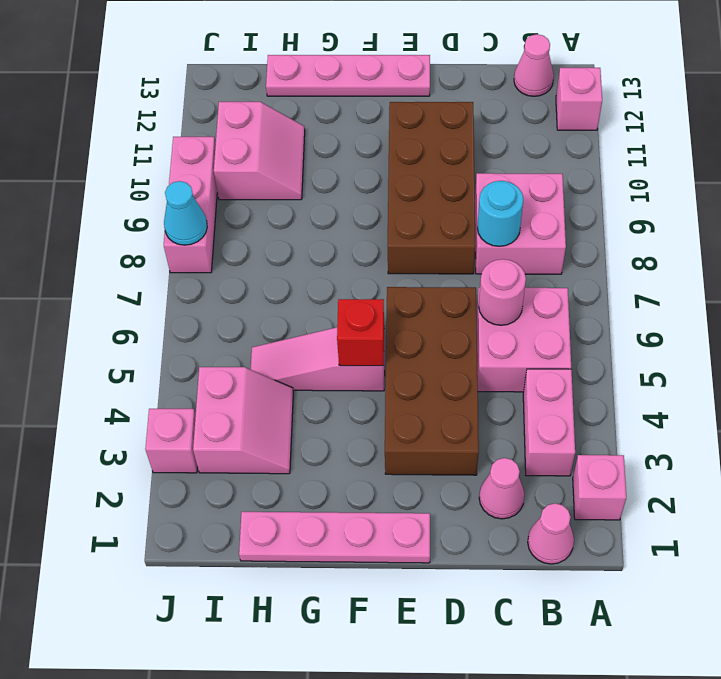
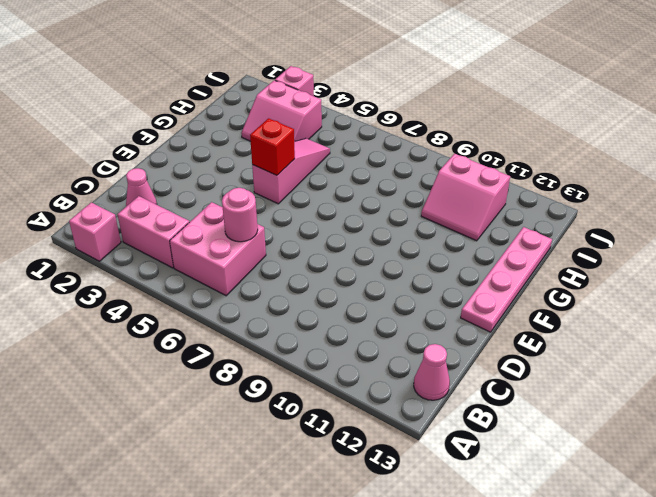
none -> pink brick A12 level 1
none -> pink cone B1 level 1
none -> pink brick B8:C9 level 1

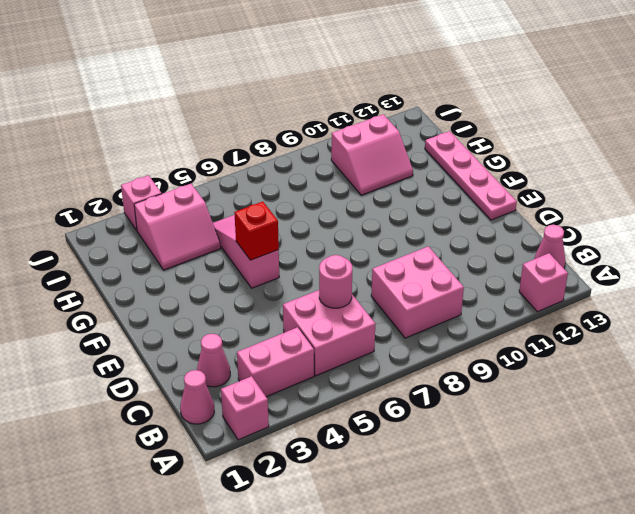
none -> brown brick D3:E6 level 1
none -> brown brick D8:E11 level 1
none -> pink plate E1:H1 level 1

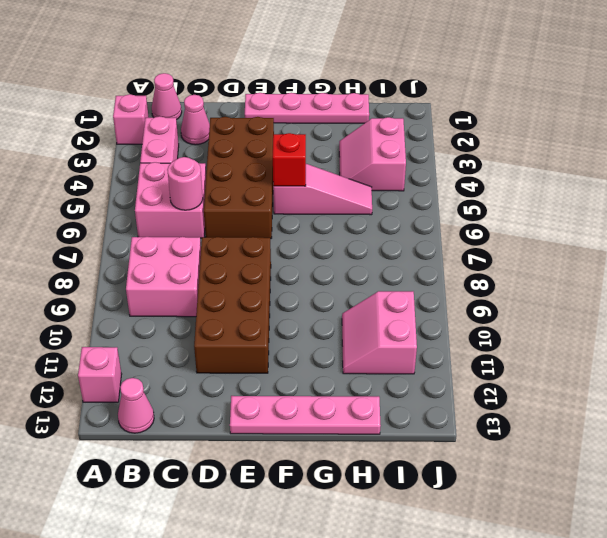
none -> pink brick J3 level 1
none -> pink brick J8:J10 level 1
none -> cyan round brick C8 level 2

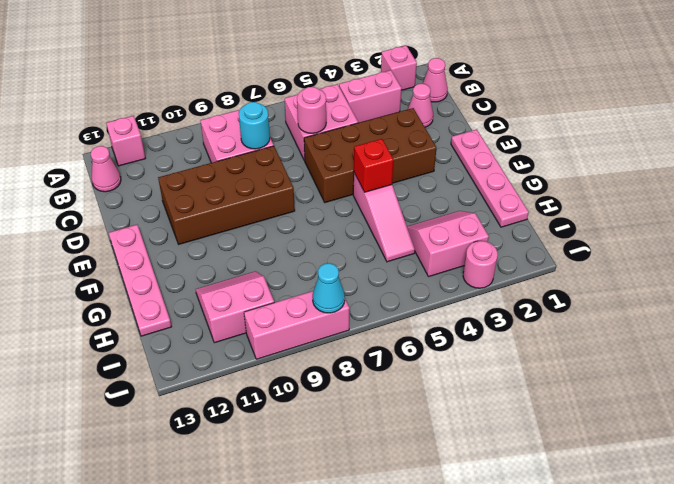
pink round brick J3 level 1 -> pink brick J3 level 1

